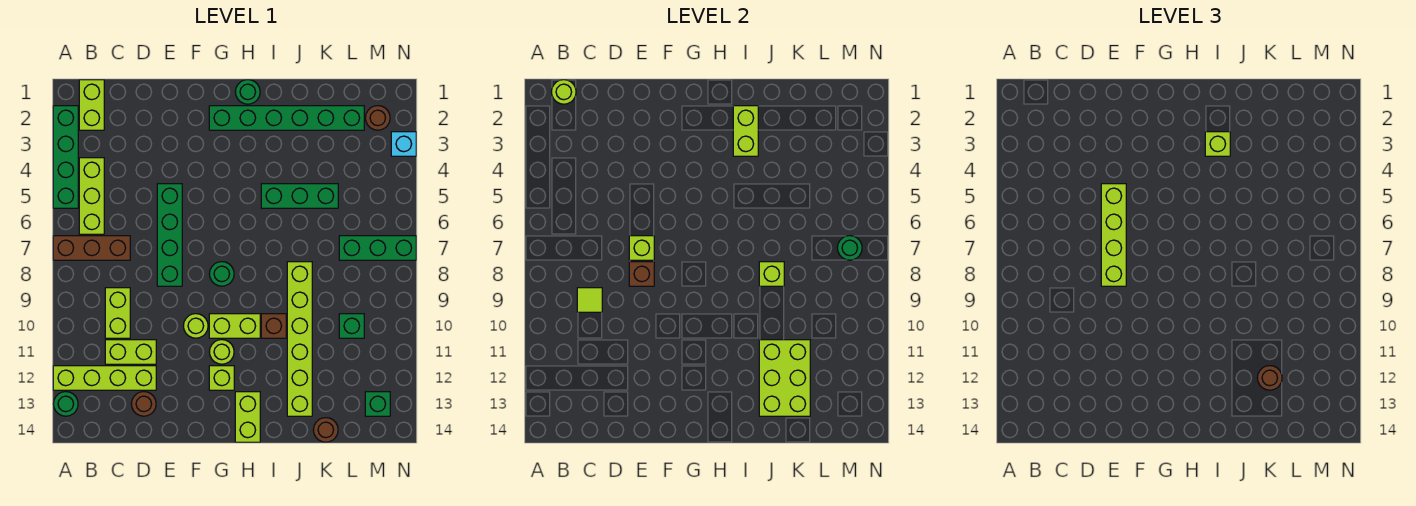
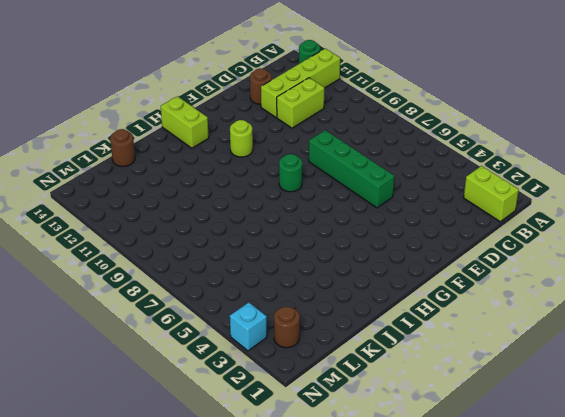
none -> green brick A2:A5 level 1
none -> brown brick A7:C7 level 1
none -> lime brick B4:B6 level 1
none -> lime brick C9:C10 level 1

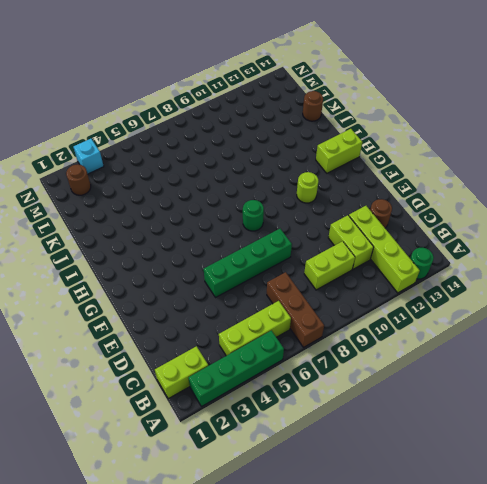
none -> lime round brick F10 level 1
none -> green brick G2:L2 level 1
none -> lime brick G10:H10 level 1
none -> lime brick G12 level 1

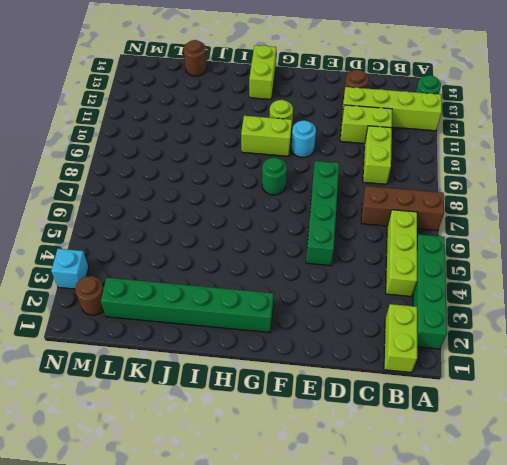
cyan round brick F10 level 1 -> lime round brick F10 level 1
none -> lime brick G12 level 1
none -> green round brick H1 level 1
none -> green brick I5:K5 level 1
none -> brown brick I10 level 1

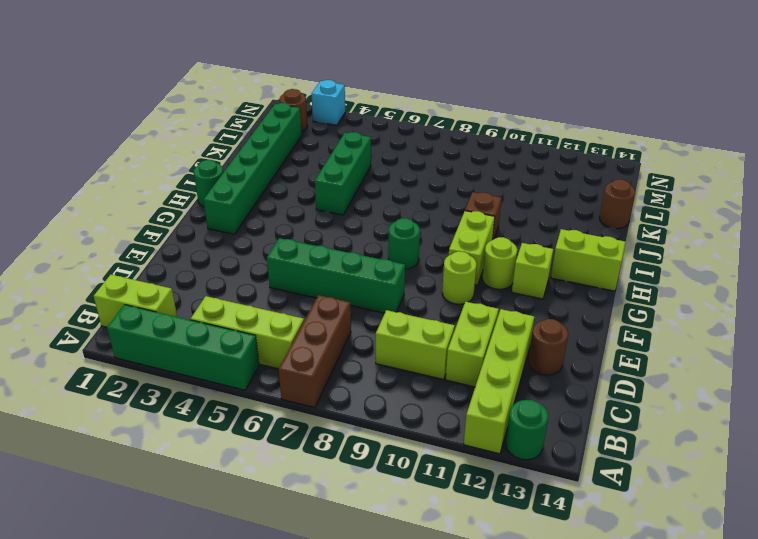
none -> lime brick J8:J13 level 1
none -> green brick L7:N7 level 1
none -> green brick L10 level 1
none -> green brick M13 level 1

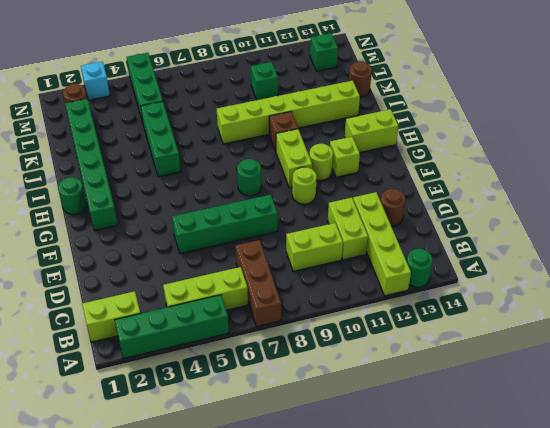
green brick L5:N5 level 1 -> green brick L7:N7 level 1
none -> lime round brick B1 level 2
none -> lime tile C9 level 2
none -> lime brick E7 level 2
none -> brown brick E8 level 2

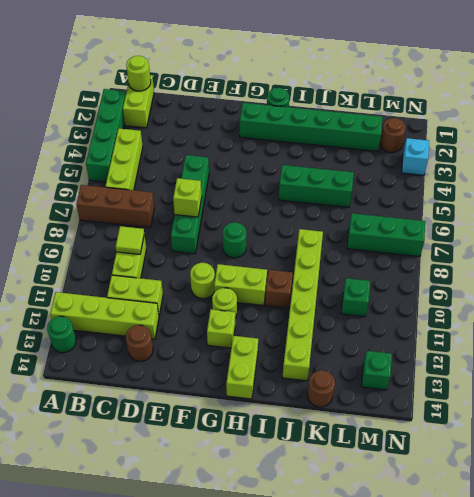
none -> brown brick E8 level 2
none -> lime brick I2:I3 level 2
none -> lime brick J8 level 2
none -> lime brick J11:K13 level 2

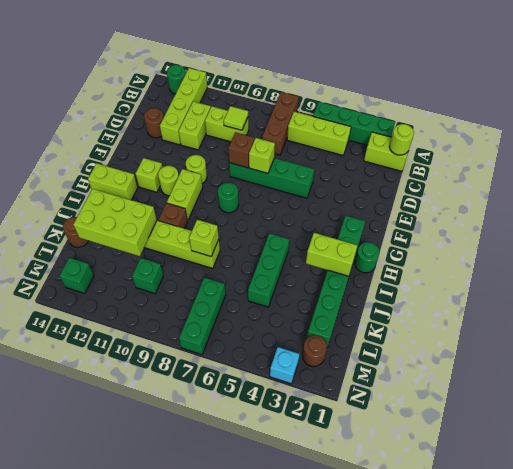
none -> green round brick M7 level 2
none -> lime brick E5:E8 level 3
none -> lime brick I3 level 3
none -> brown round brick K12 level 3

